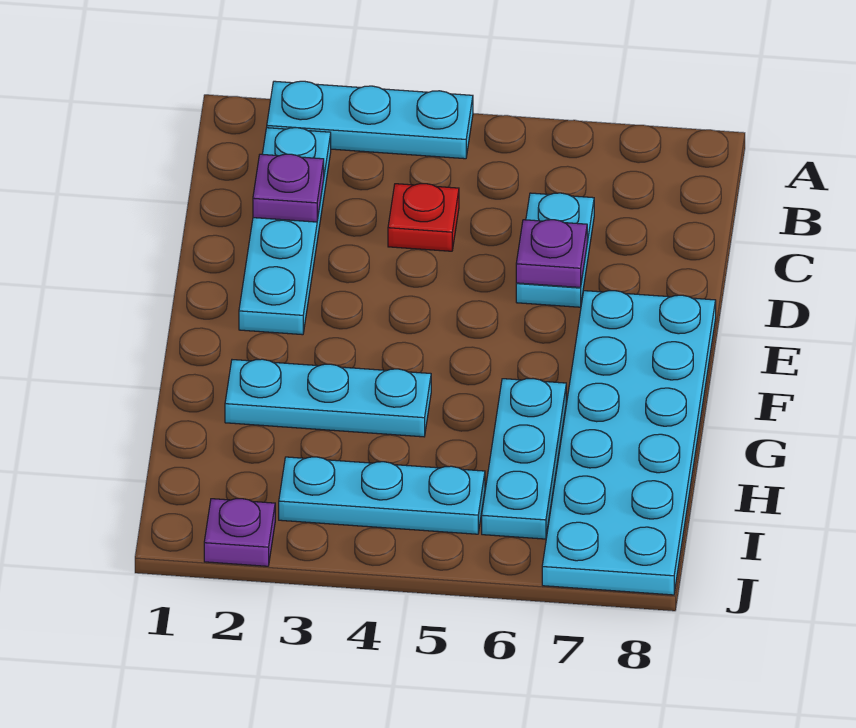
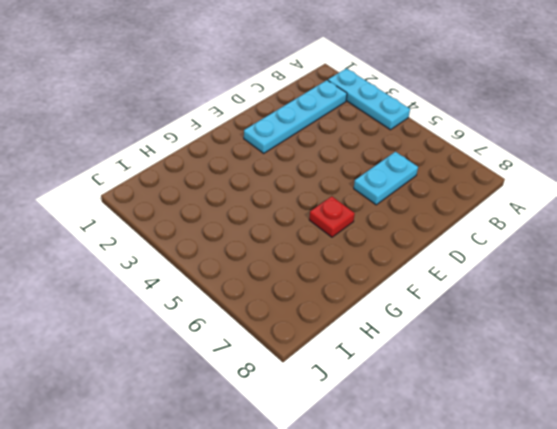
red plate F6 level 1 -> red plate C4 level 1
none -> cyan plate E7:J8 level 1
none -> cyan plate G2:G4 level 1

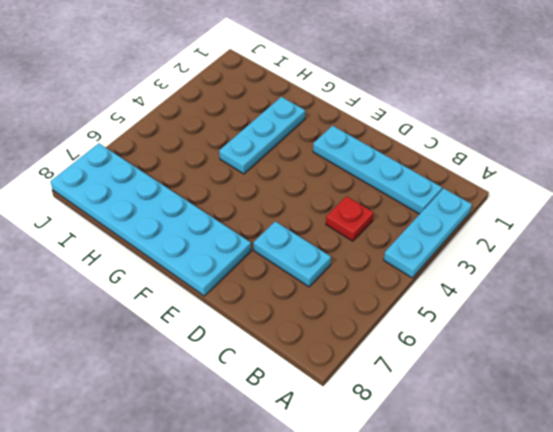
none -> cyan plate G6:I6 level 1
none -> cyan plate I3:I5 level 1

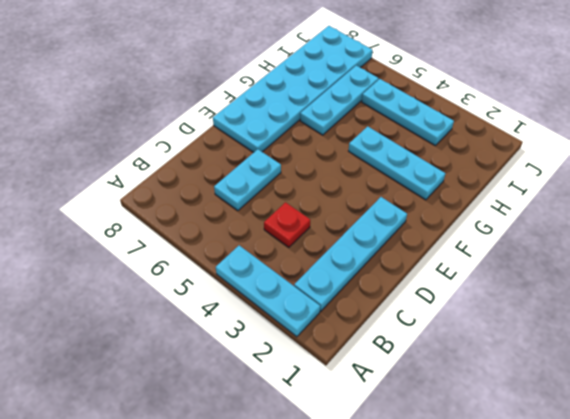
none -> purple plate J2 level 1
none -> purple plate C2 level 2

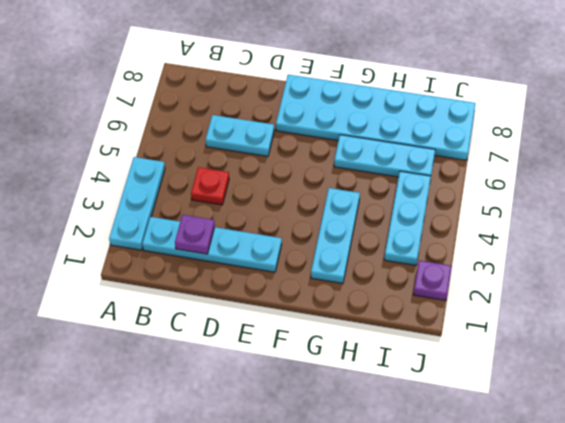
none -> purple plate D6 level 2

